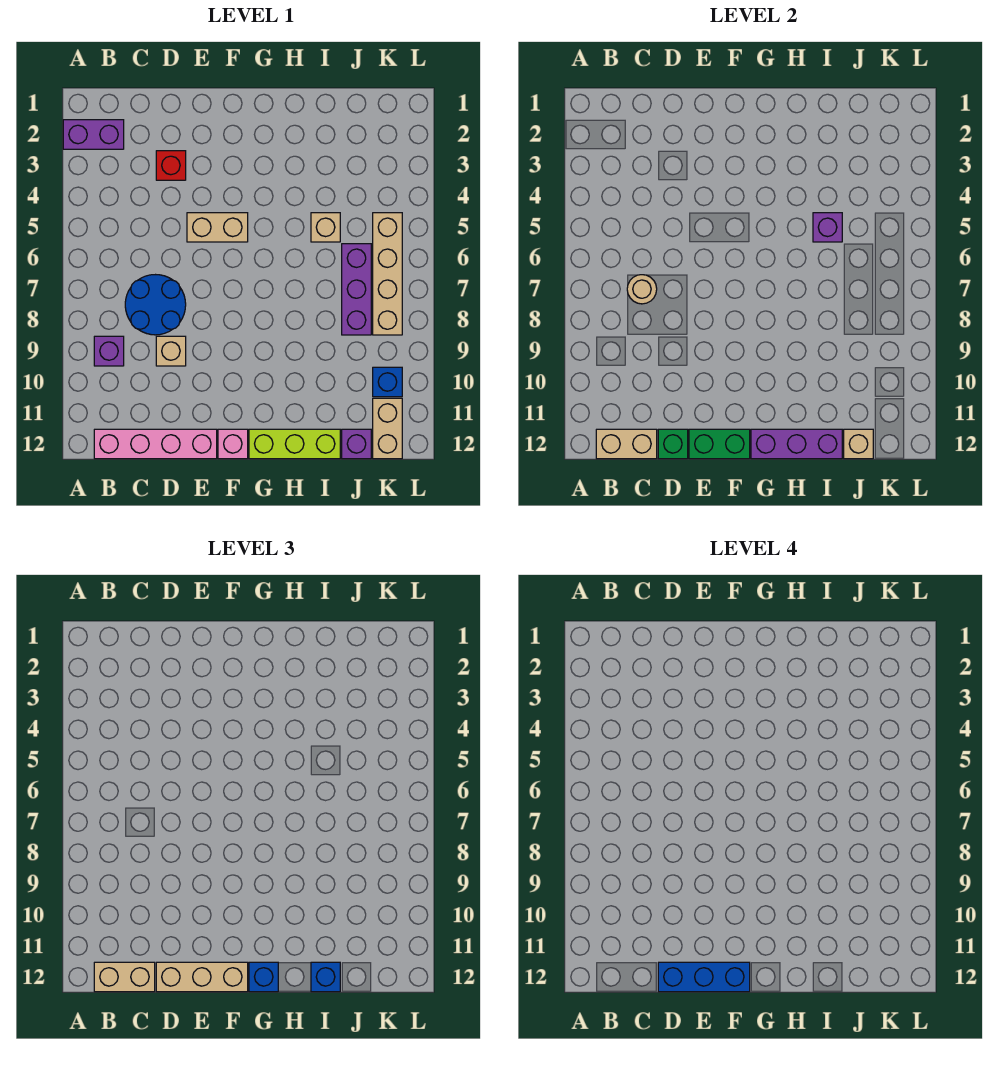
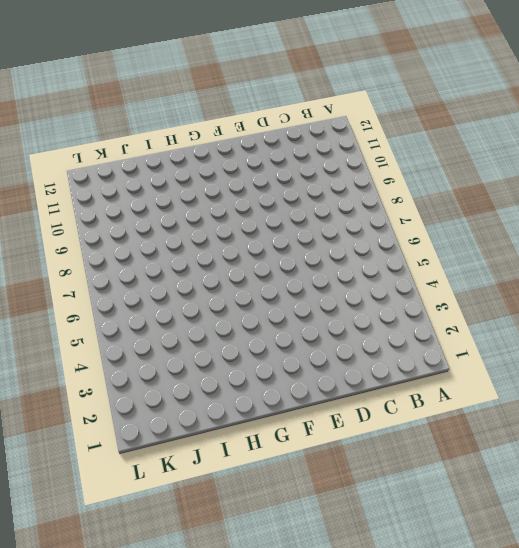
none -> purple brick A2:B2 level 1
none -> purple brick B9 level 1
none -> pink brick B12:E12 level 1

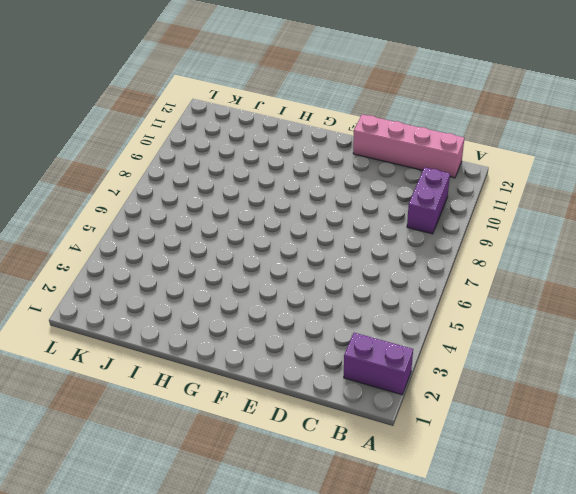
purple brick B9:B10 level 1 -> purple brick B9 level 1
none -> blue round brick C7:D8 level 1
none -> red brick D3 level 1
none -> tan brick D9 level 1

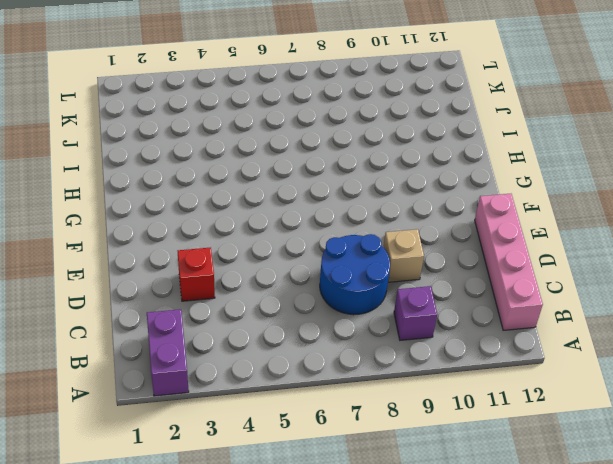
none -> tan brick E5:F5 level 1
none -> pink brick F12 level 1
none -> lime brick G12:I12 level 1

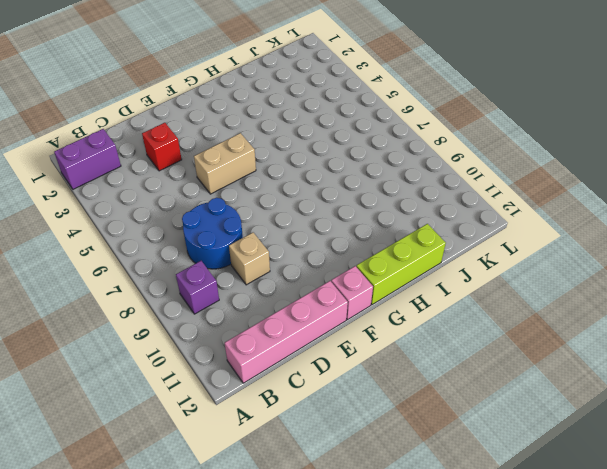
none -> tan brick I5 level 1
none -> purple brick J6:J8 level 1
none -> purple brick J12 level 1

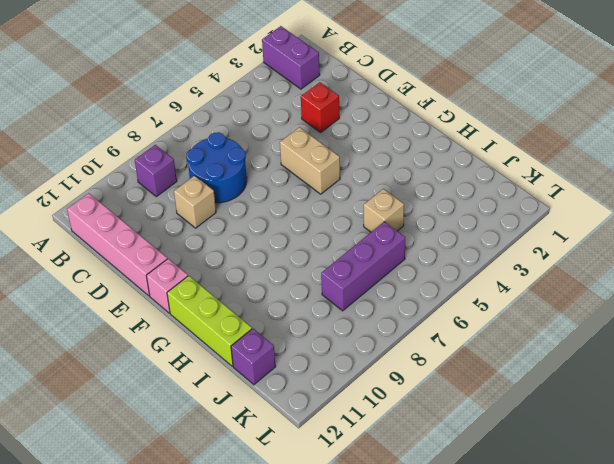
none -> tan brick K5:K8 level 1
none -> blue brick K10 level 1
none -> tan brick K11:K12 level 1

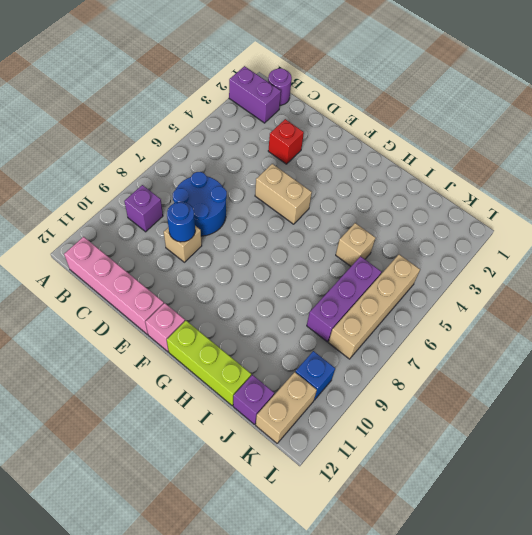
purple round brick B1 level 1 -> none
blue round brick D9 level 2 -> none
none -> tan brick B12:C12 level 2
none -> tan round brick C7 level 2
none -> green brick D12 level 2

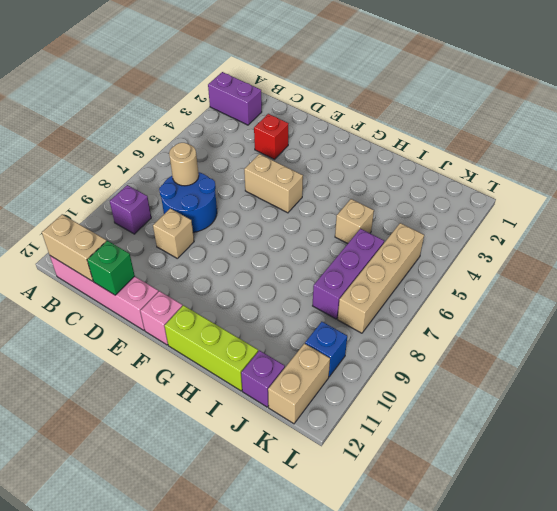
none -> green brick E12:F12 level 2
none -> purple brick G12:I12 level 2
none -> purple brick I5 level 2

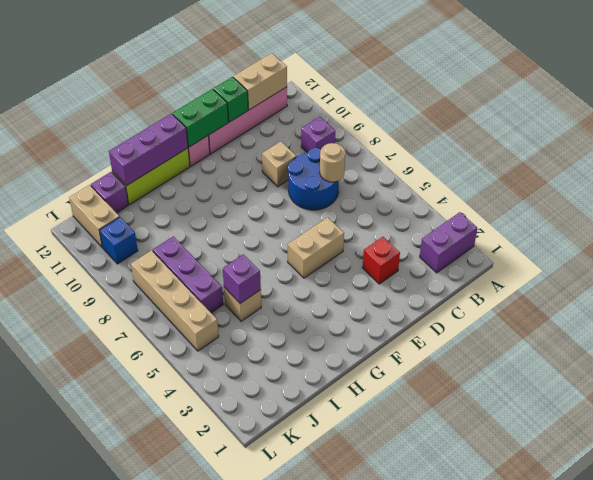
none -> tan brick J12 level 2
none -> tan brick B12:C12 level 3
none -> tan brick D12:F12 level 3

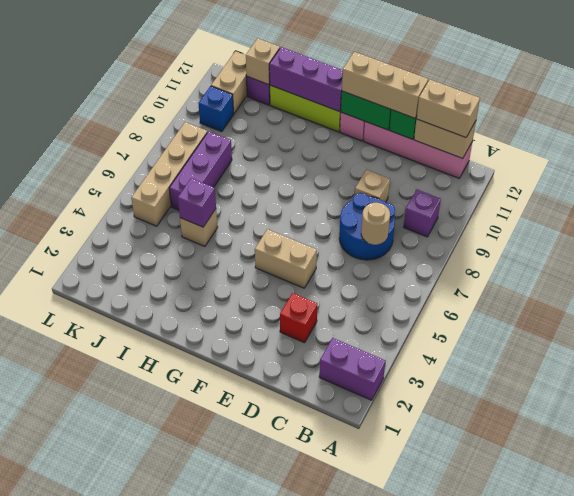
none -> blue brick G12 level 3
none -> blue brick I12 level 3
none -> blue brick D12:F12 level 4

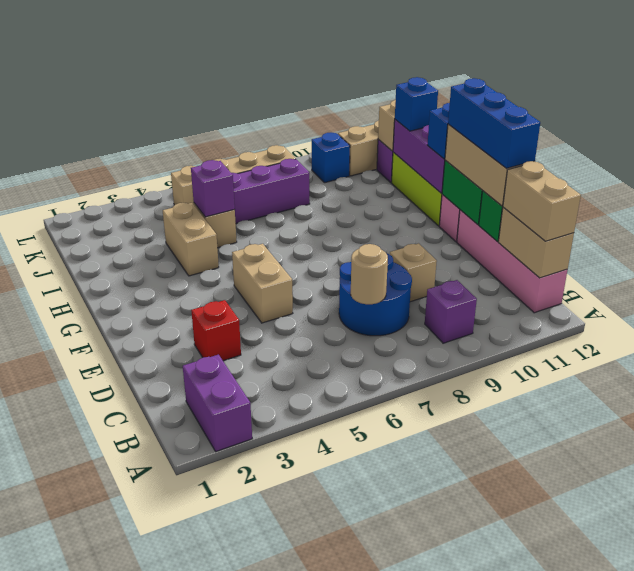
tan brick H4:I4 level 1 -> none

